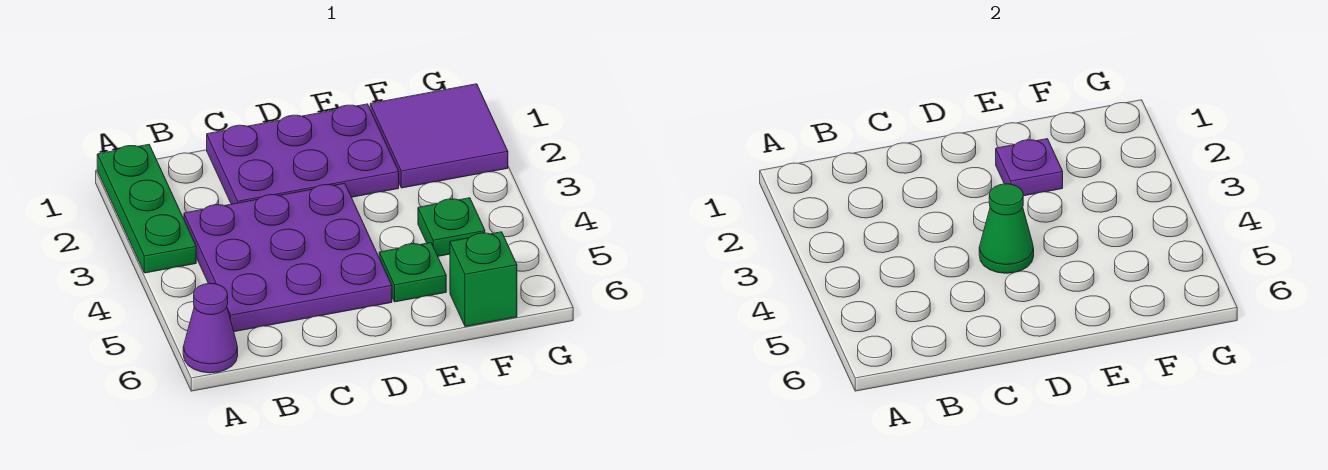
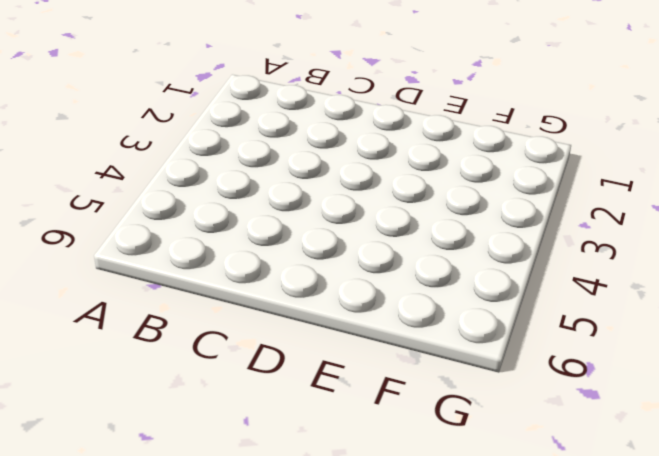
none -> green plate A1:A3 level 1
none -> purple cone A6 level 1

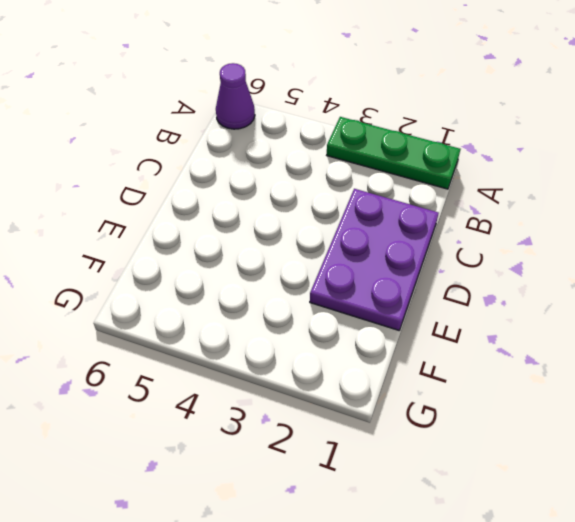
none -> purple plate B3:D5 level 1
none -> green plate E5 level 1

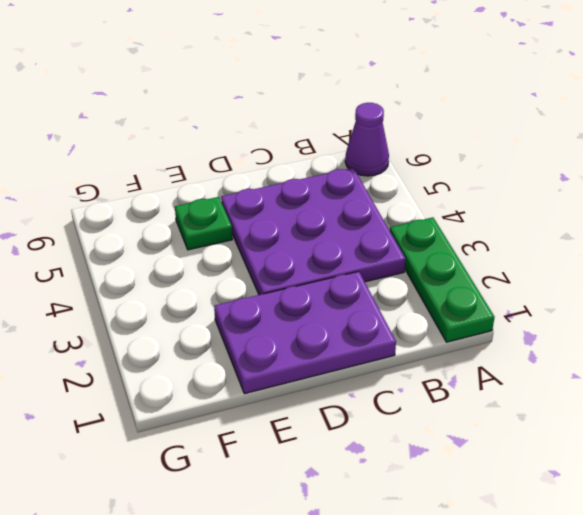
none -> purple tile F1:G2 level 1
none -> green plate F4 level 1

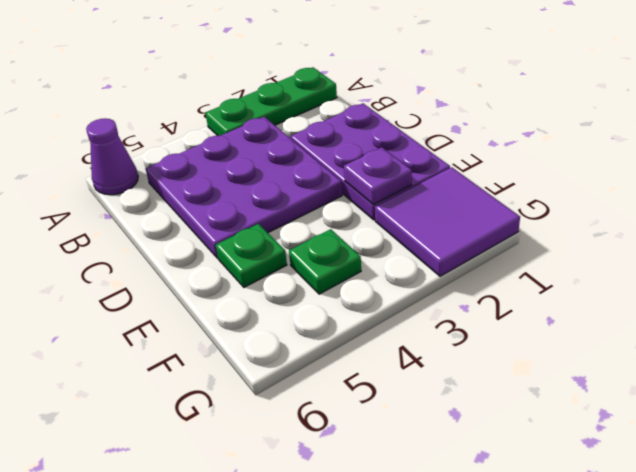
none -> green brick F6 level 1
none -> green cone D4 level 2

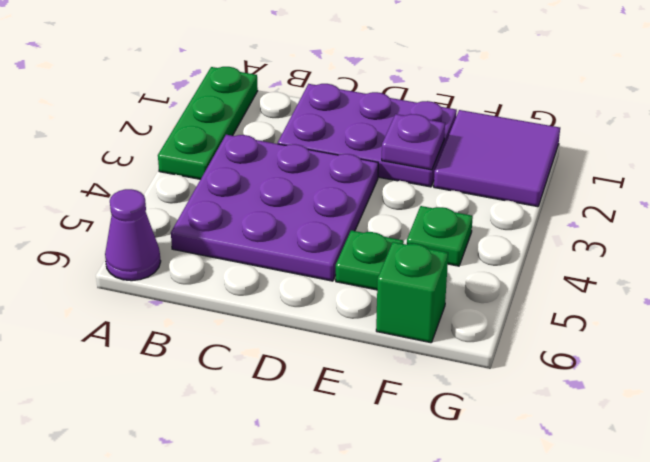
none -> green cone D4 level 2

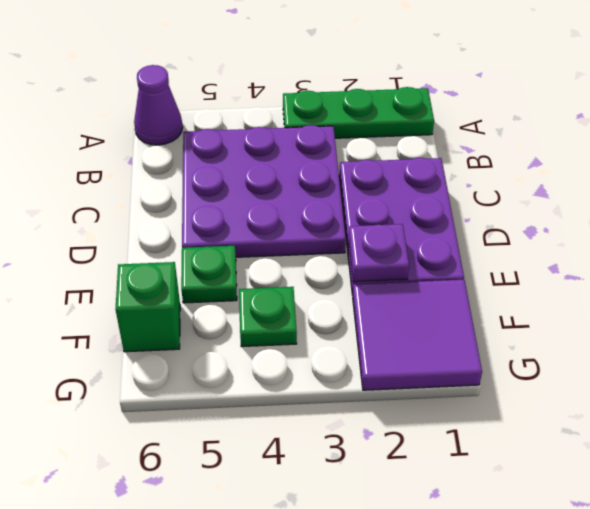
none -> green cone D4 level 2

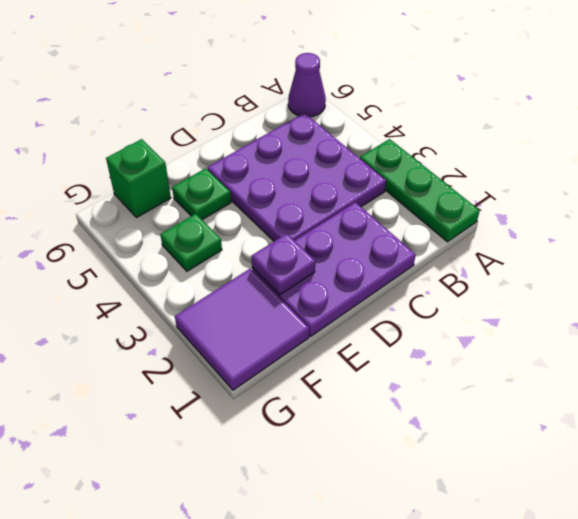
none -> green cone D4 level 2

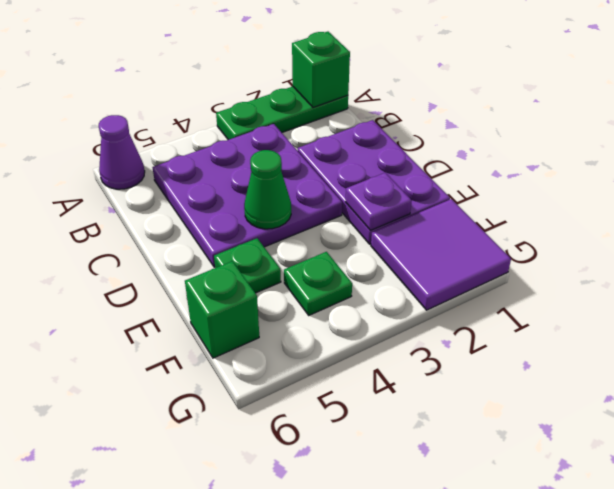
green brick A1 level 2 -> none

